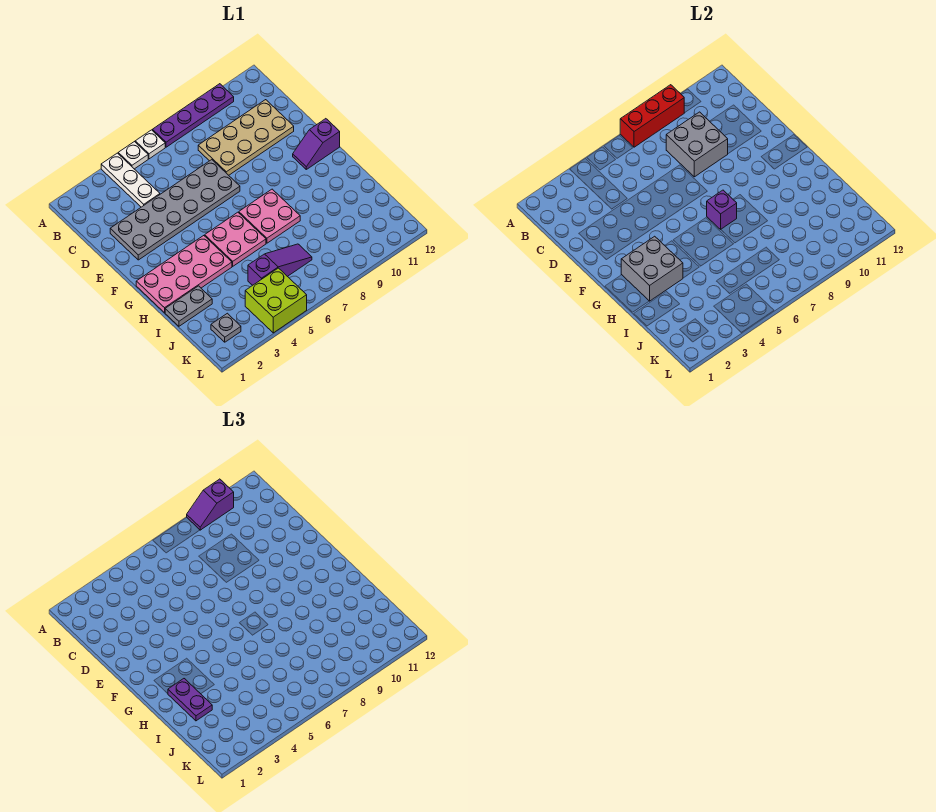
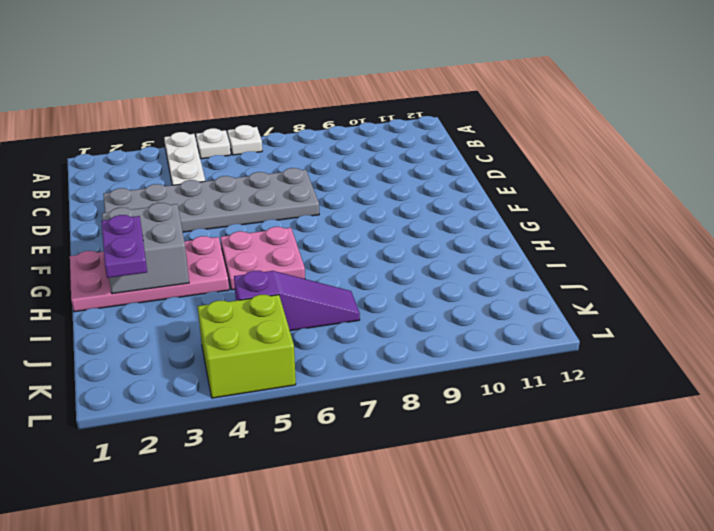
none -> purple plate A7:A10 level 1
none -> tan plate C8:D11 level 1
none -> purple slope F11:F12 level 1 top 12

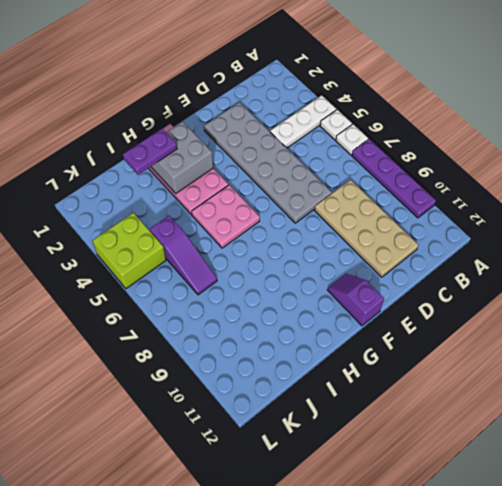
none -> pink plate G7:H8 level 1
none -> grey plate I1:I2 level 1
none -> grey plate K2 level 1

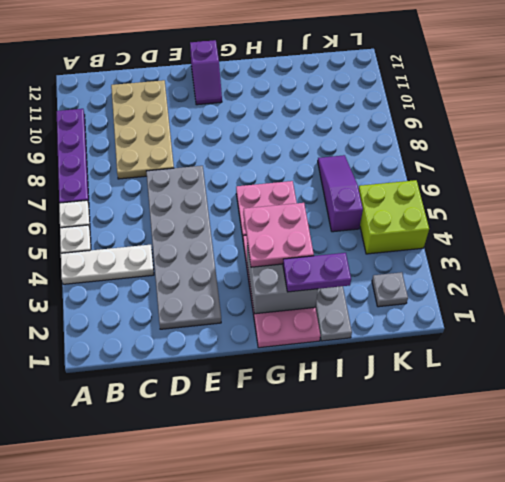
pink plate G3:H4 level 3 -> pink plate G7:H8 level 1
none -> red brick A7:A9 level 2
none -> grey brick C8:D9 level 2
none -> purple brick G7 level 2

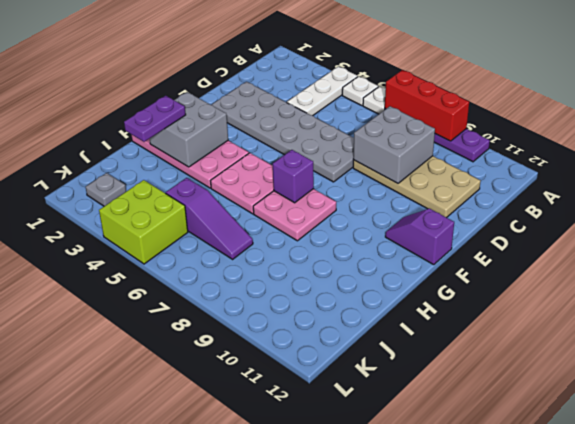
none -> grey plate I1:I2 level 1
none -> purple slope A9:A10 level 3 top 10

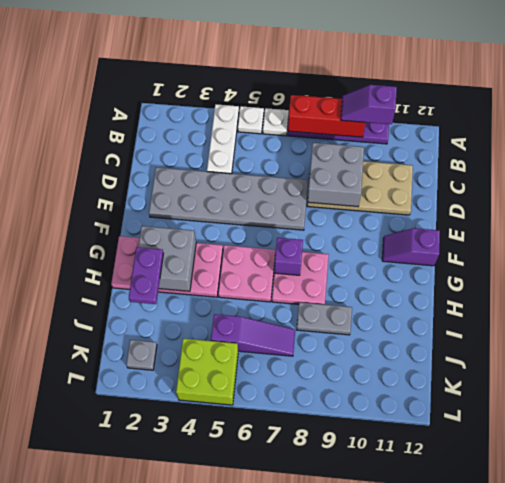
grey plate I8:I9 level 1 -> grey plate I1:I2 level 1

